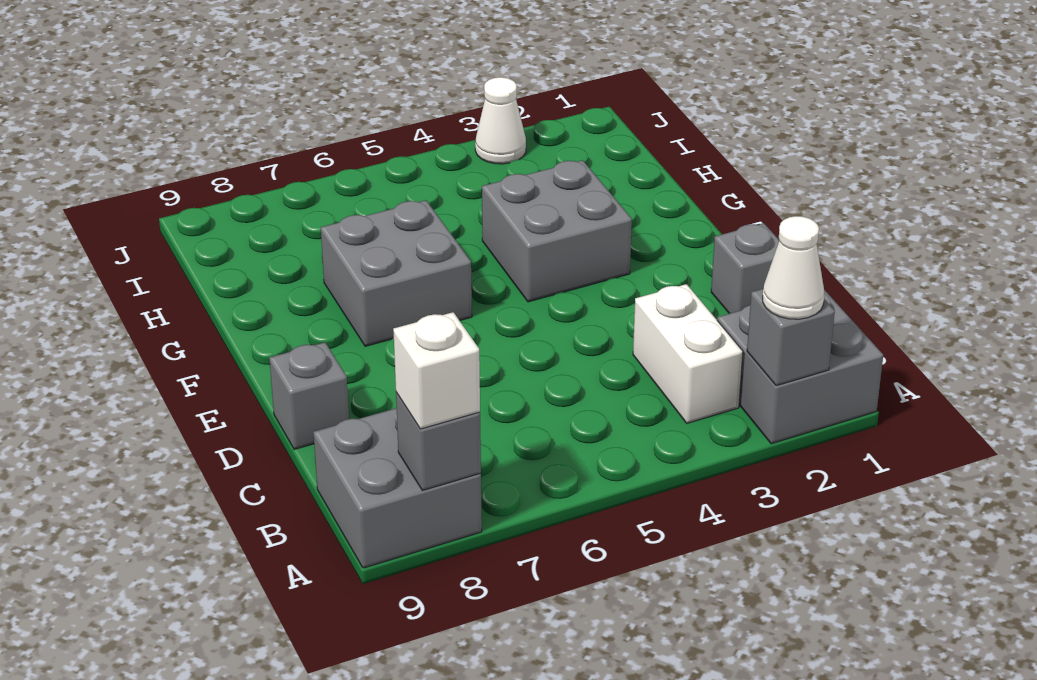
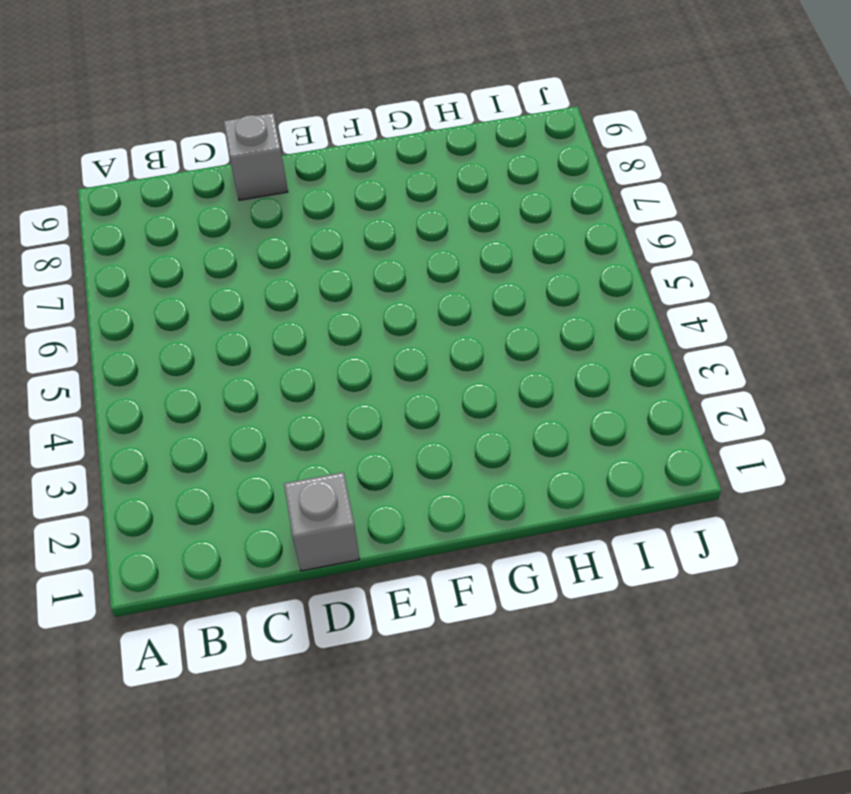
none -> grey brick A1:B2 level 1
none -> grey brick A8:B9 level 1
none -> white brick B3:C3 level 1

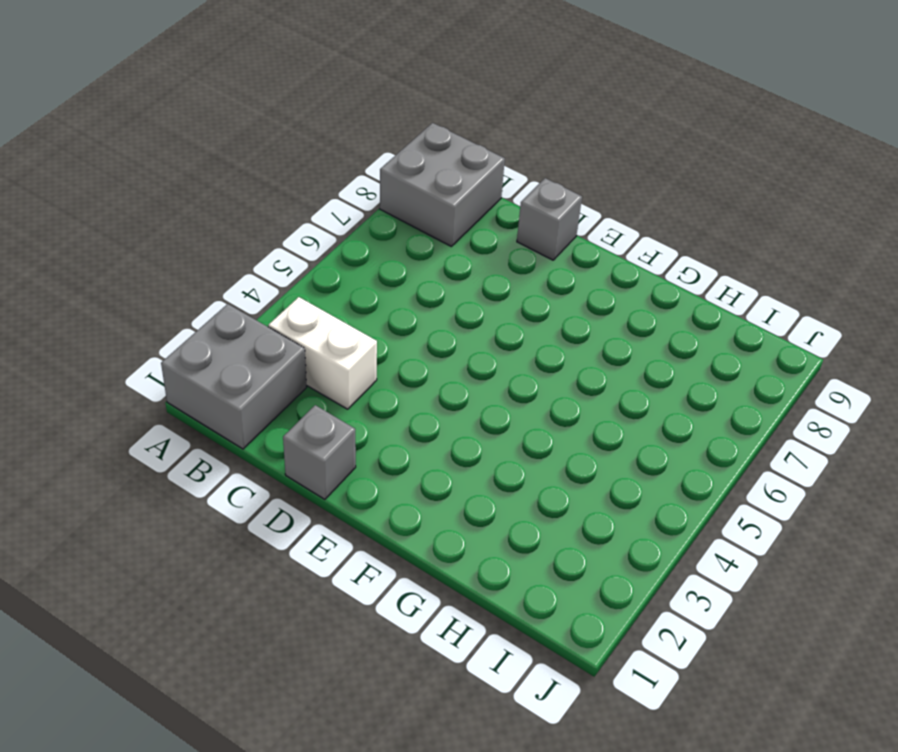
none -> grey brick F3:G4 level 1
none -> grey brick F6:G7 level 1
none -> white cone J3 level 1

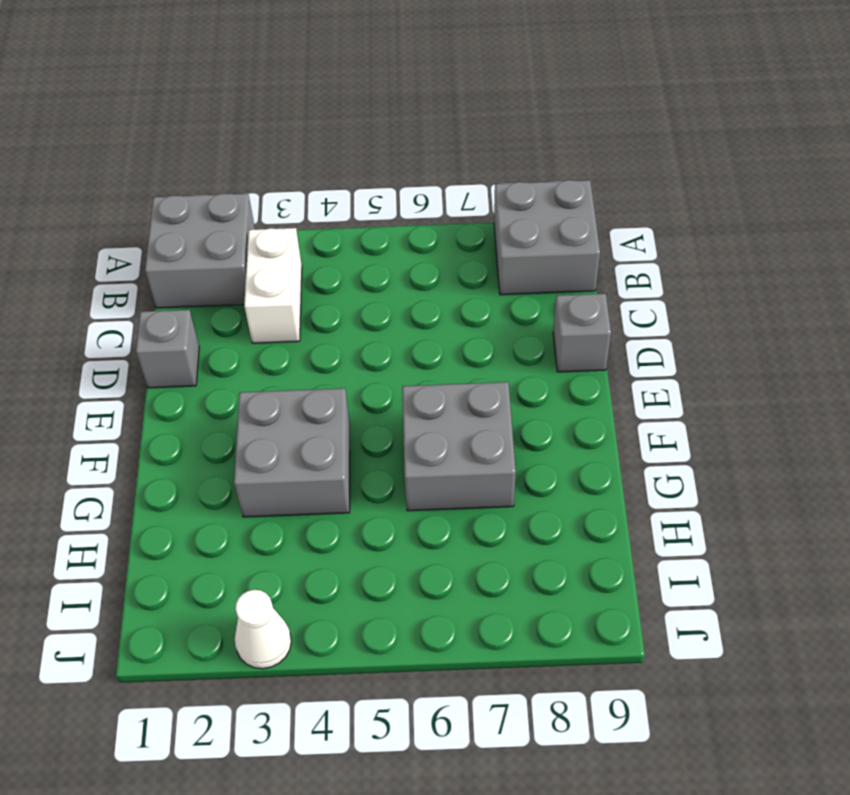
none -> grey brick A2 level 2
none -> grey brick A8 level 2
none -> white cone A2 level 3

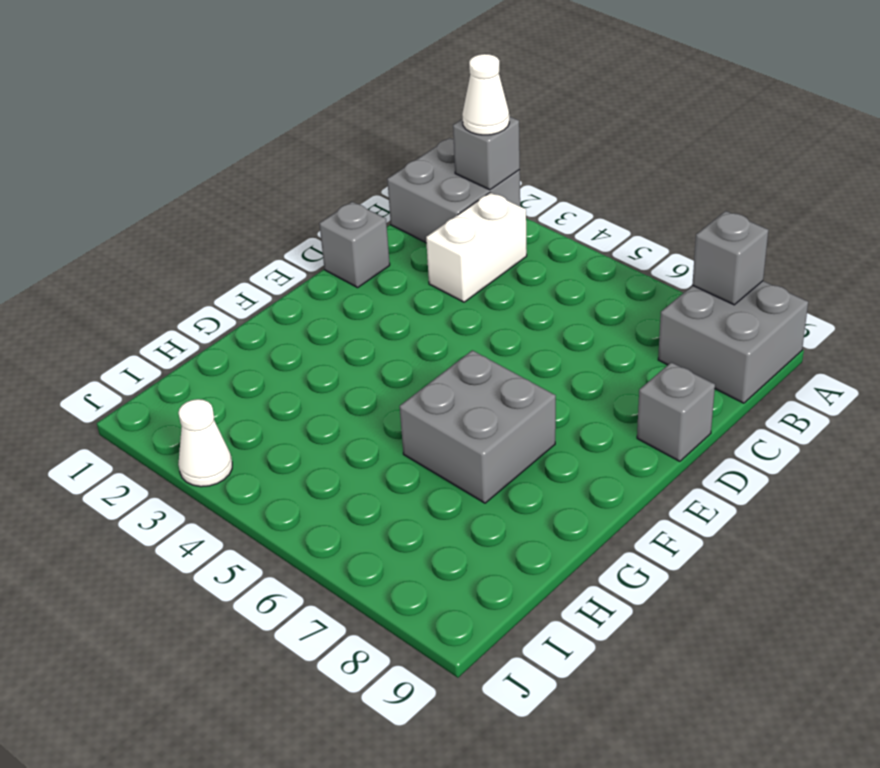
none -> grey brick F3:G4 level 1
none -> white brick A8 level 3

